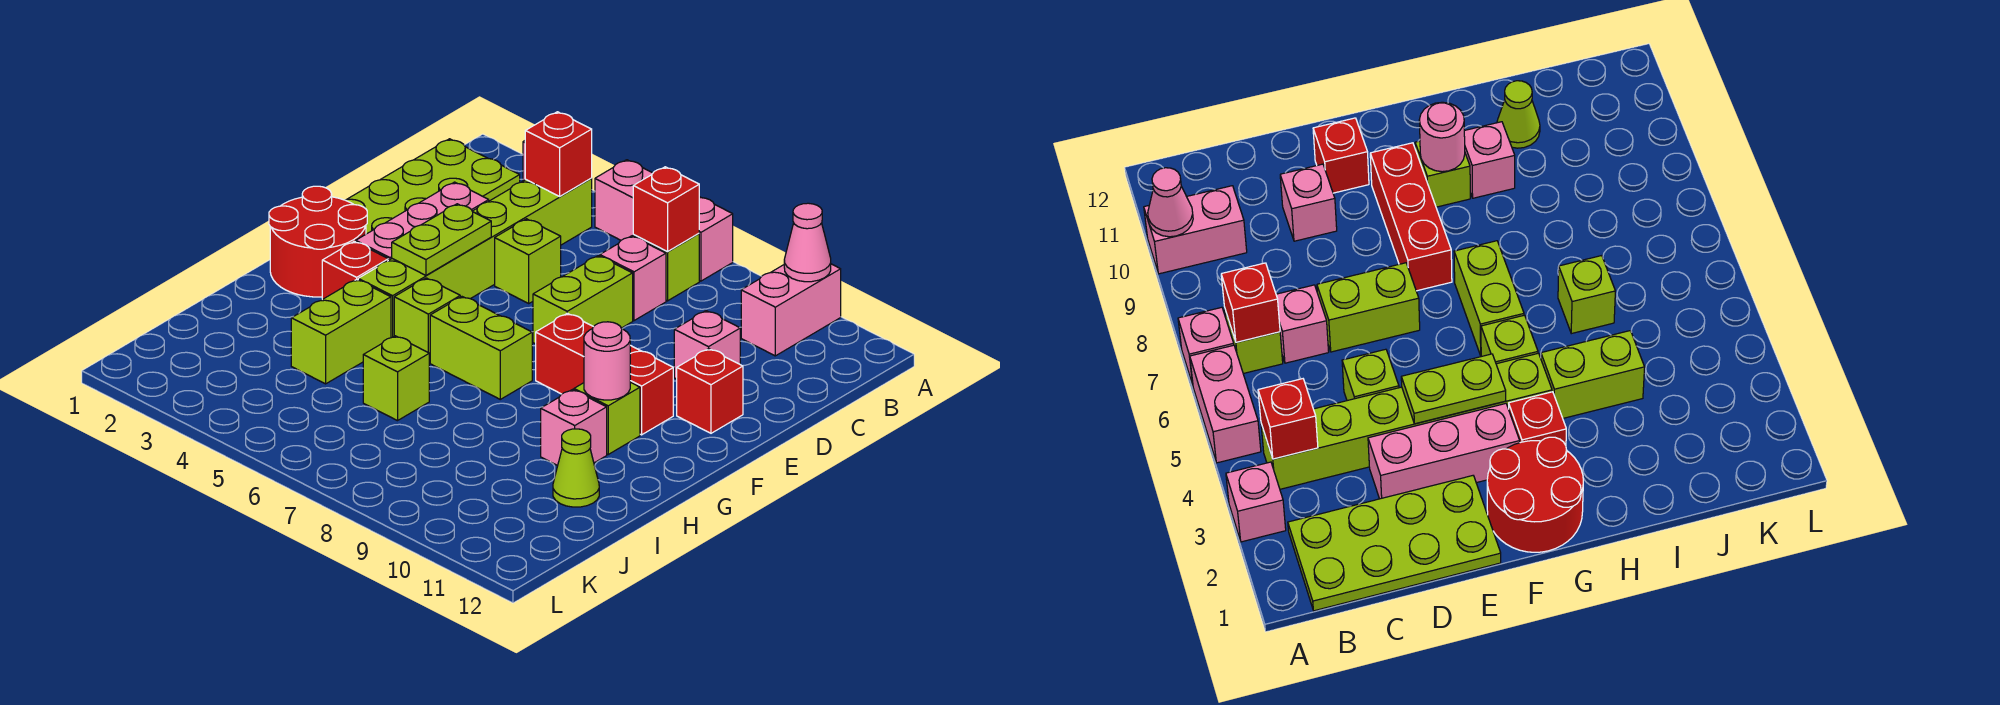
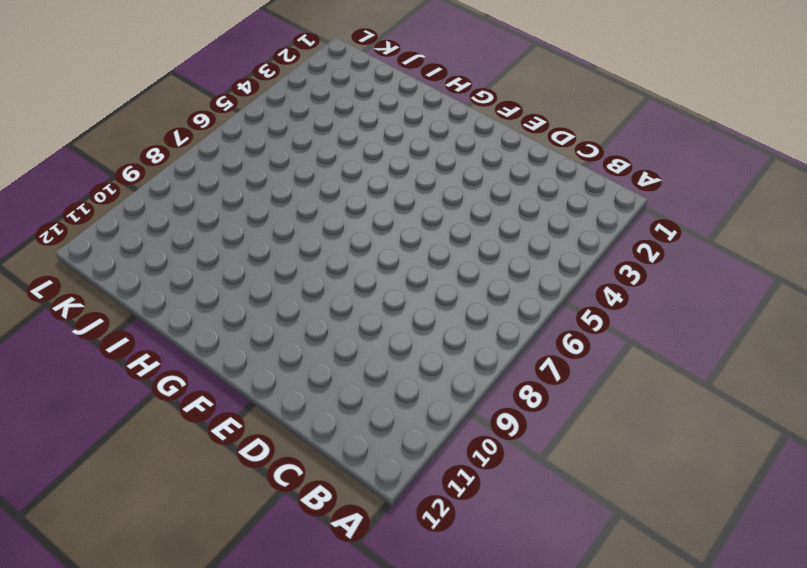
none -> pink brick A3 level 1
none -> pink brick A5:A6 level 1
none -> pink brick A7 level 1

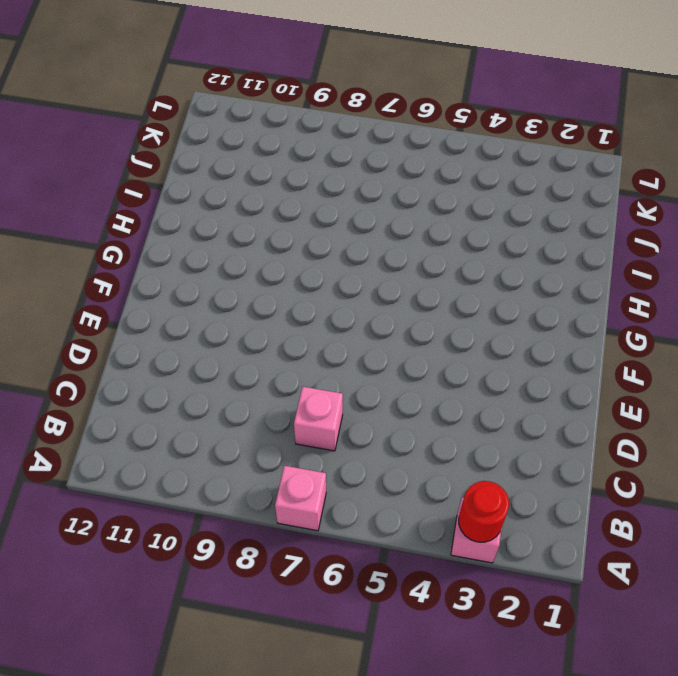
red round brick A3 level 2 -> none
none -> pink brick A5:A6 level 1
none -> pink brick A10:B10 level 1
none -> lime plate B1:E2 level 1

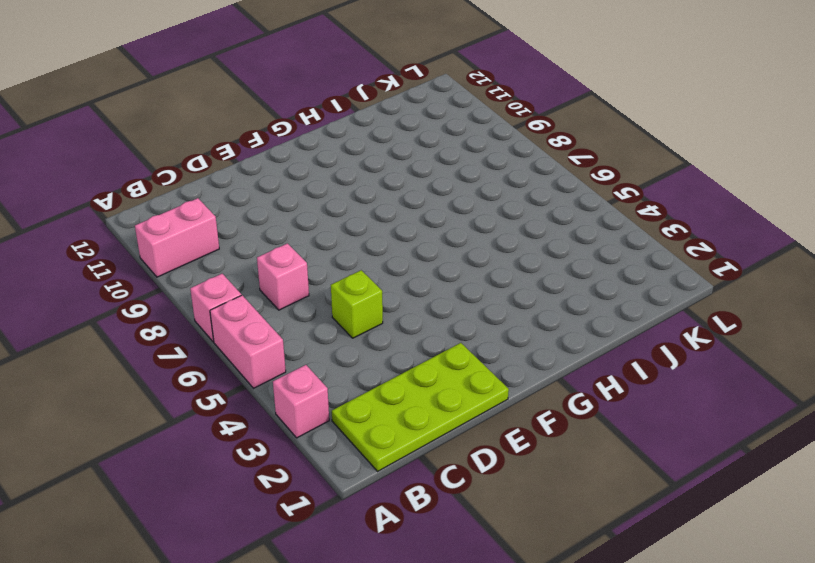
none -> lime brick B4:G4 level 1
none -> lime brick B7 level 1
none -> pink brick D3:F3 level 1

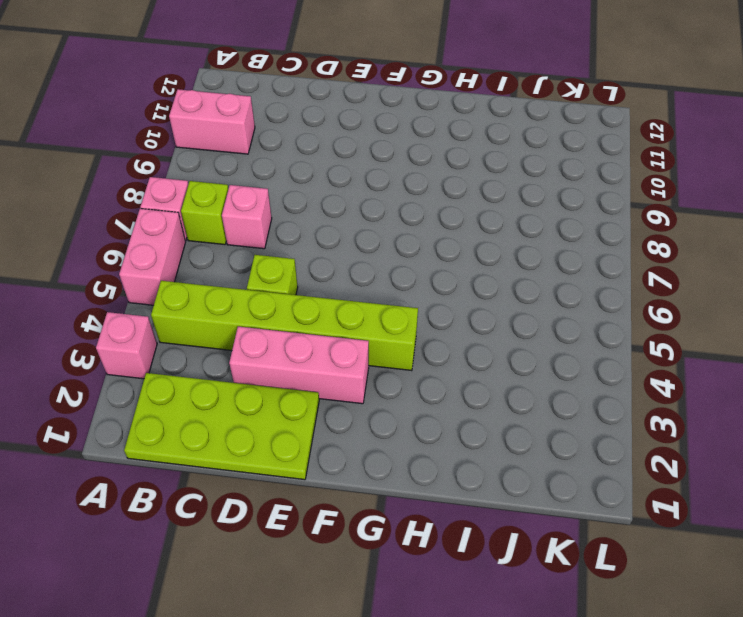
none -> lime brick D7:E7 level 1
none -> pink brick D10 level 1
none -> red brick E11 level 1

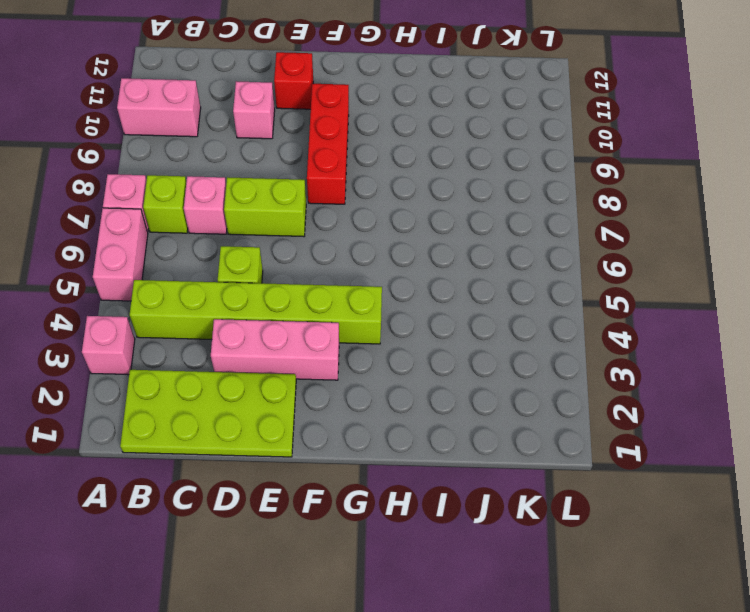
none -> red round brick F1:G2 level 1
none -> red brick G3 level 1
none -> lime brick G5 level 1

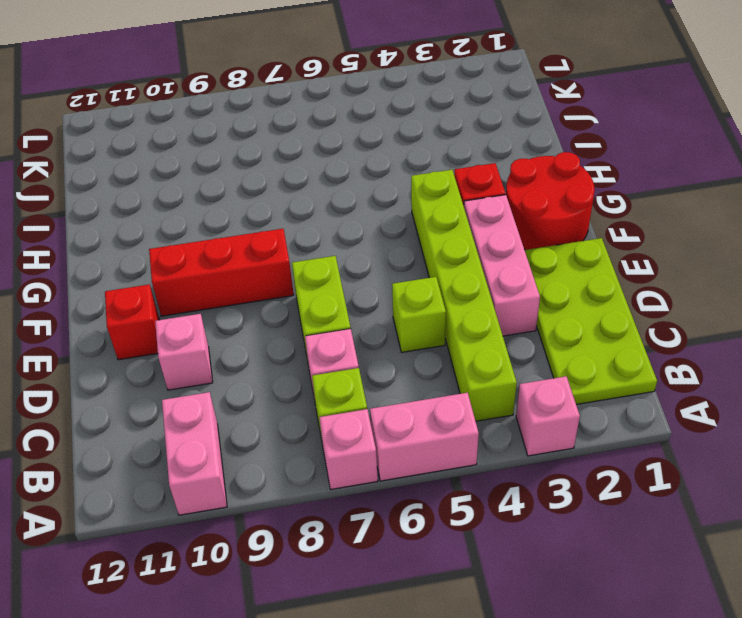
none -> lime brick G5 level 1
none -> lime brick G6:G7 level 1
none -> lime brick G10 level 1

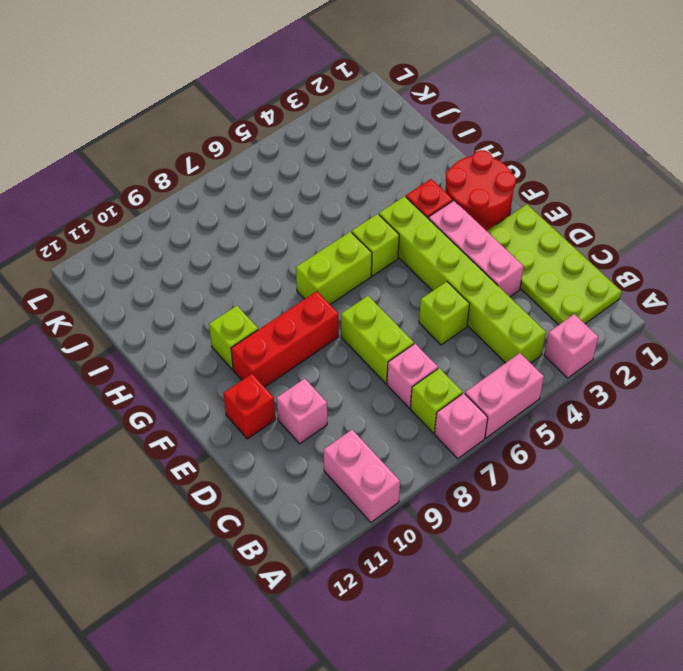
none -> lime brick H4:I4 level 1
none -> pink brick H10 level 1
none -> lime brick I6 level 1

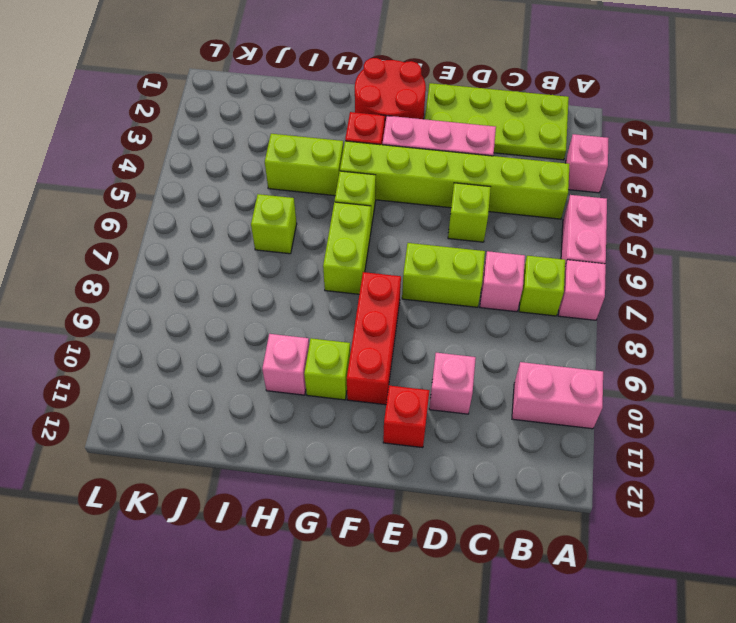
none -> lime cone I11 level 1
none -> pink cone A10 level 2
none -> red brick B4 level 2

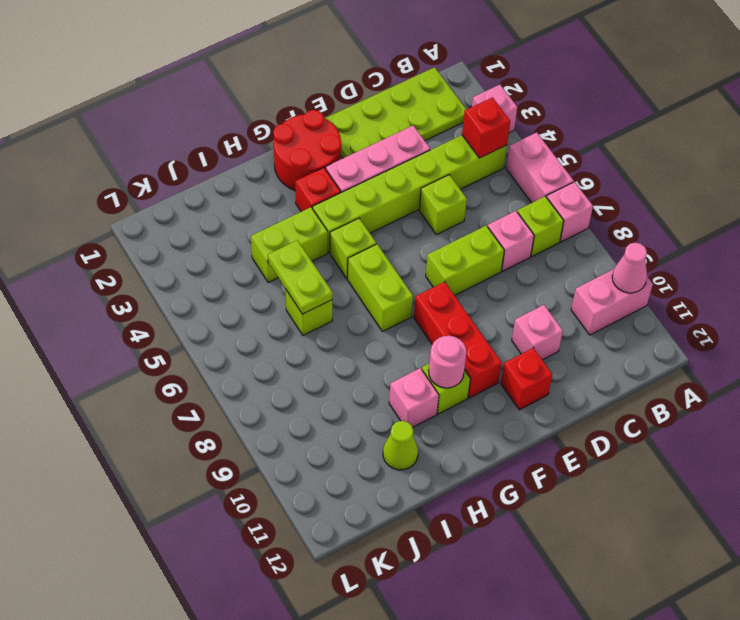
lime plate I5:I6 level 2 -> lime plate E4:F4 level 2
none -> red brick B7 level 2

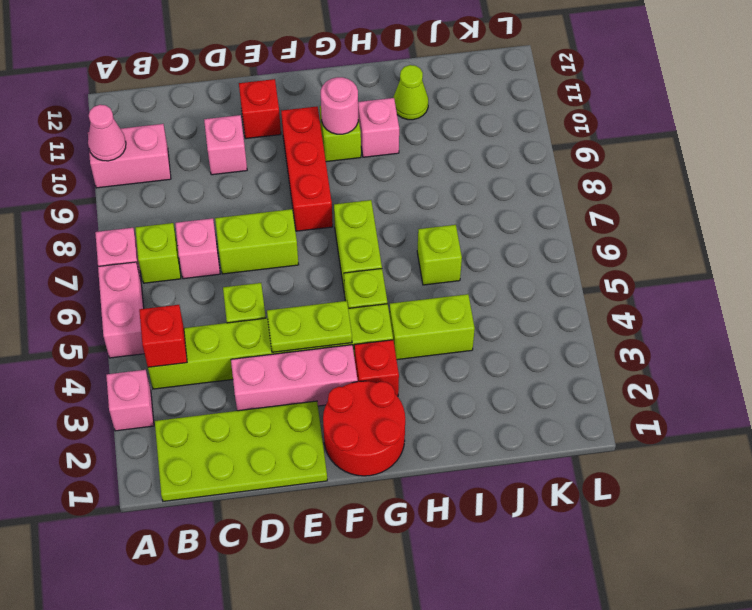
none -> red brick B7 level 2

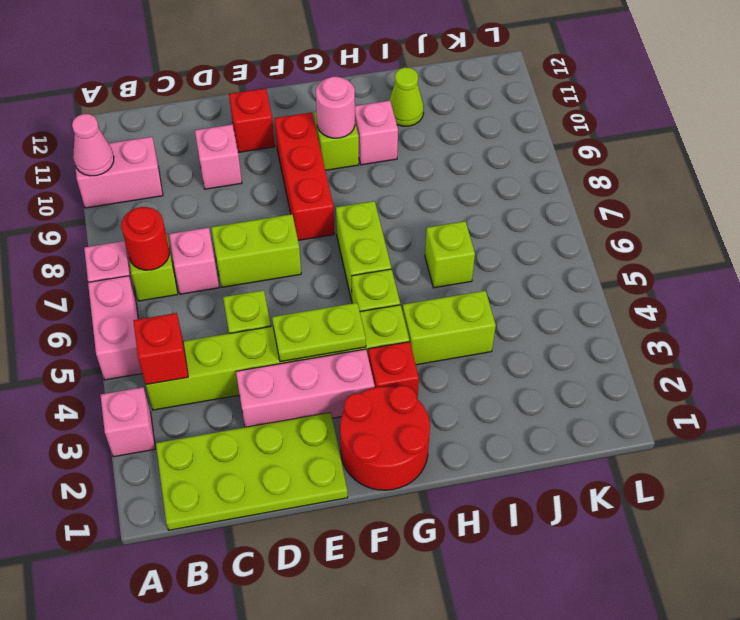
red round brick B7 level 2 -> red brick B7 level 2

